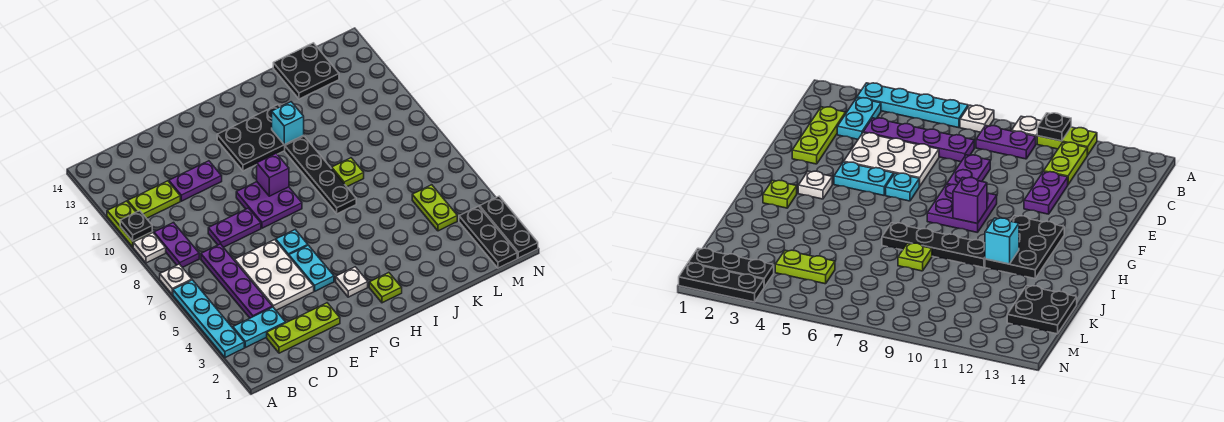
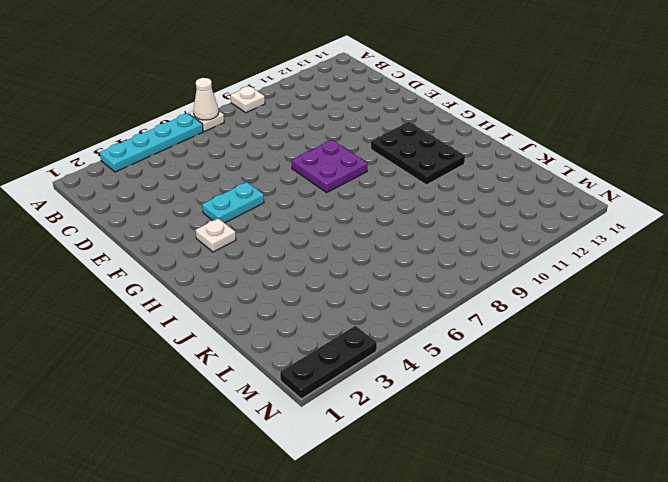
white cone A7 level 2 -> none
none -> lime plate A10:A11 level 1
none -> cyan plate B3:C3 level 1
none -> purple plate B8:B9 level 1

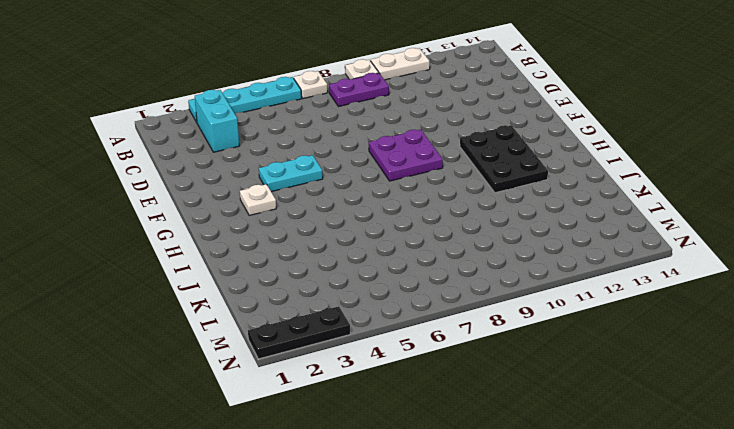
white plate A10:A11 level 1 -> lime plate A10:A11 level 1
cyan brick B3:C3 level 1 -> cyan plate B3:C3 level 1
none -> lime plate B11:C11 level 1
none -> lime plate C2:E2 level 1
none -> purple plate C4:C7 level 1

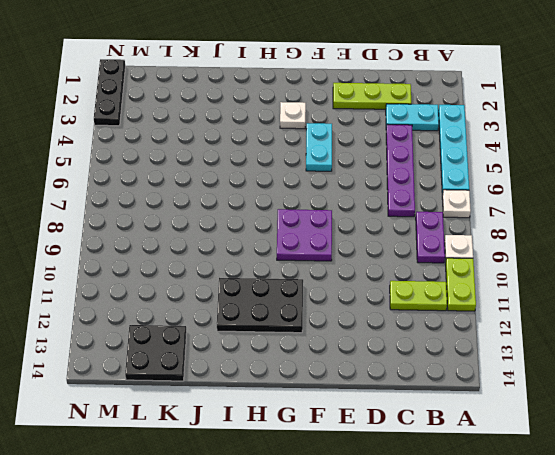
none -> white plate D4:E6 level 1
none -> purple plate D8:E8 level 1
none -> purple plate D11:E11 level 1

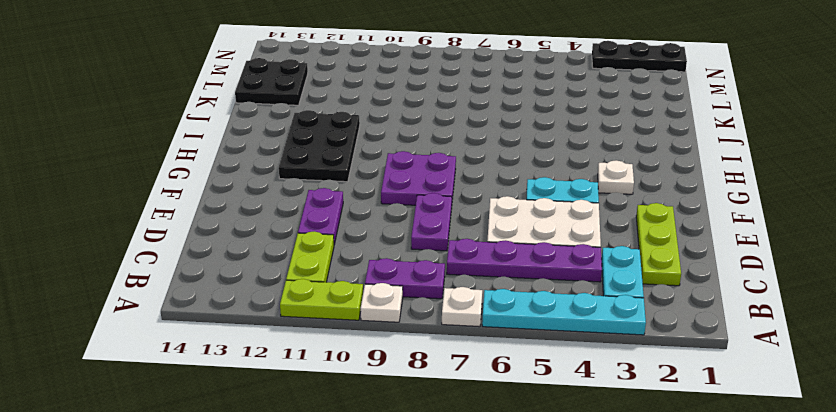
none -> cyan plate F6 level 1
none -> lime plate H2 level 1
none -> black plate I7:I10 level 1

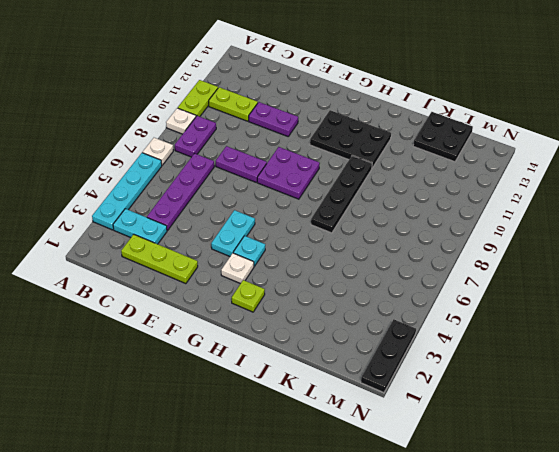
cyan plate G4 level 1 -> cyan plate F6 level 1
none -> white plate D4:E6 level 1
none -> lime plate J8 level 1
none -> lime plate L4:L5 level 1

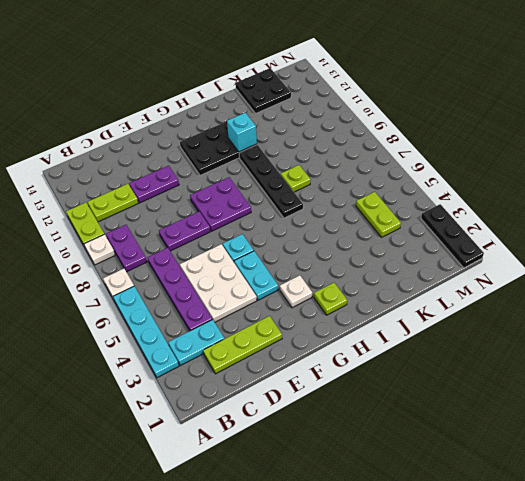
none -> black plate M1:M3 level 1
none -> black plate A10 level 2
none -> purple brick G9 level 2

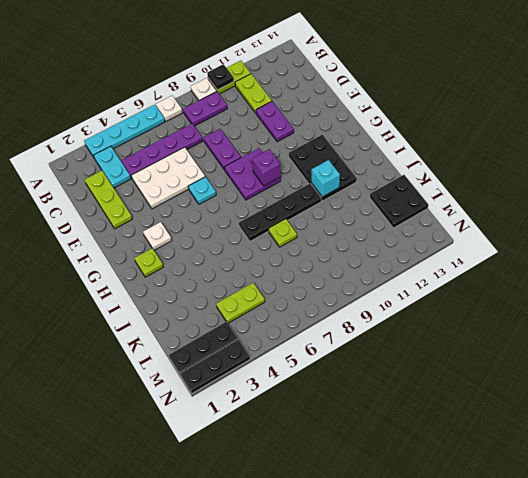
none -> cyan plate F4:F5 level 1

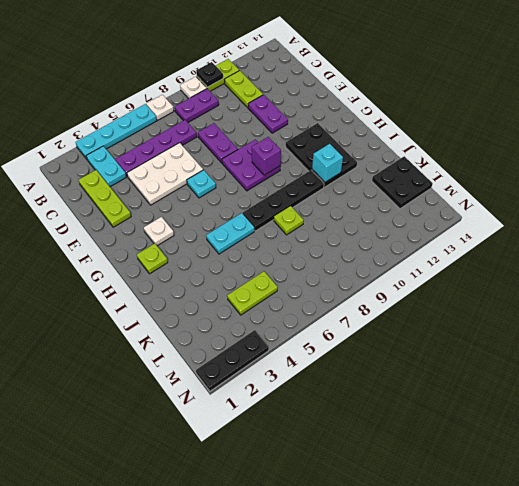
cyan plate I5:I6 level 1 -> cyan plate F4:F5 level 1
none -> black plate M1:M3 level 1

